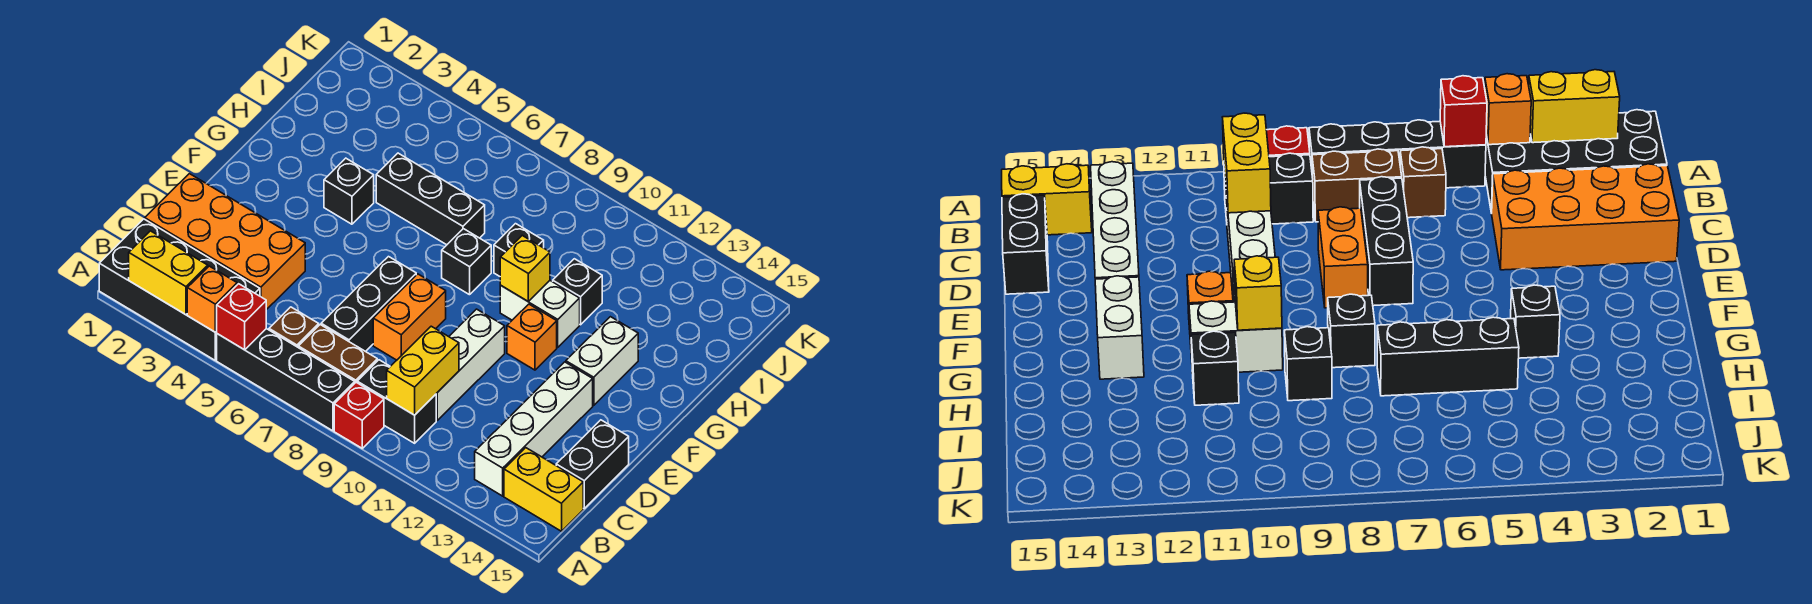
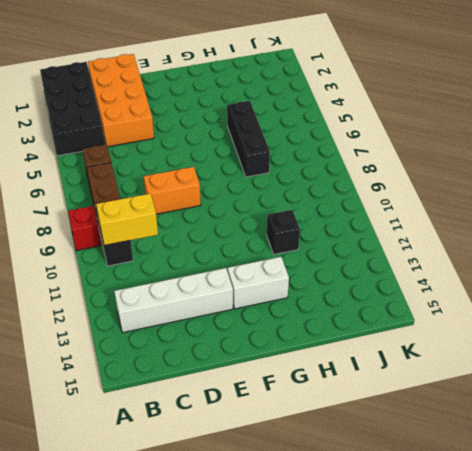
none -> black brick A5:A8 level 1
none -> yellow brick B14:B15 level 1
none -> black brick C7:E7 level 1

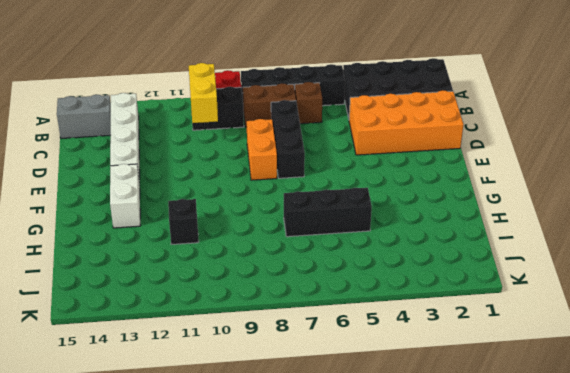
grey brick B14:B15 level 1 -> yellow brick B14:B15 level 1
none -> white brick C10:E10 level 1
none -> black brick C15:D15 level 1
none -> orange brick F11 level 1

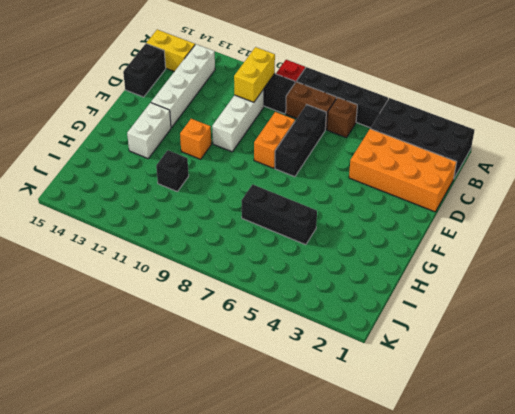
none -> black brick G4 level 1
none -> black brick G8 level 1
none -> white brick G10:G11 level 1

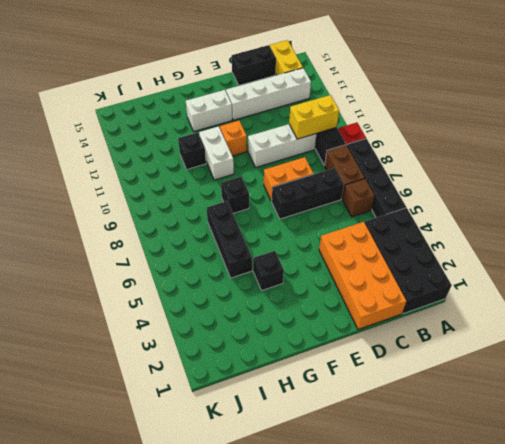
none -> black brick H9 level 1
none -> yellow brick A2:A3 level 2
none -> orange brick A4 level 2

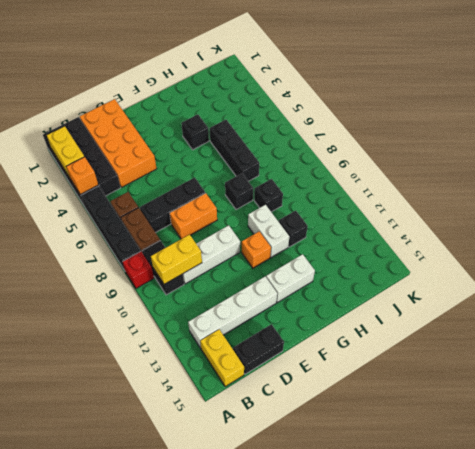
none -> red brick A5 level 2
none -> yellow brick G10 level 2

